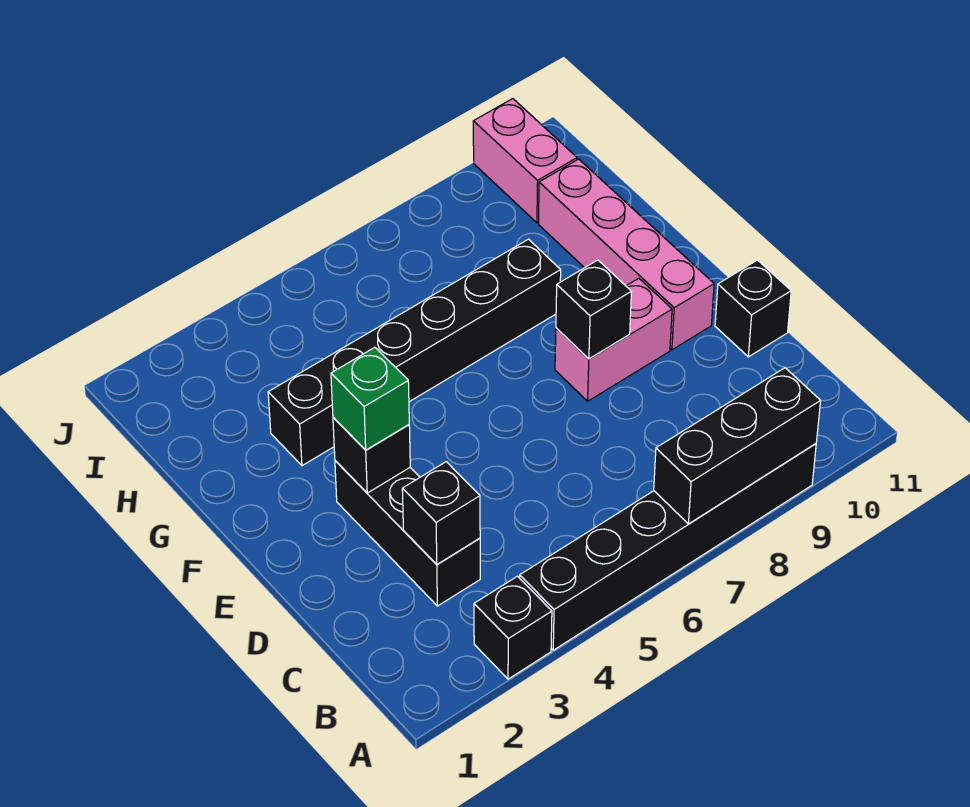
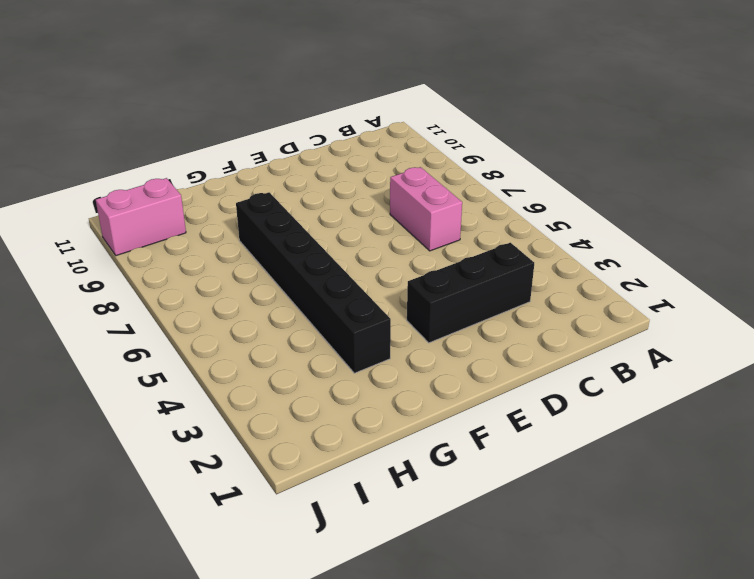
pink brick C6:C7 level 1 -> pink brick E8:E9 level 1
none -> black brick A3 level 1
none -> black brick A4:A9 level 1
none -> black brick D11 level 1

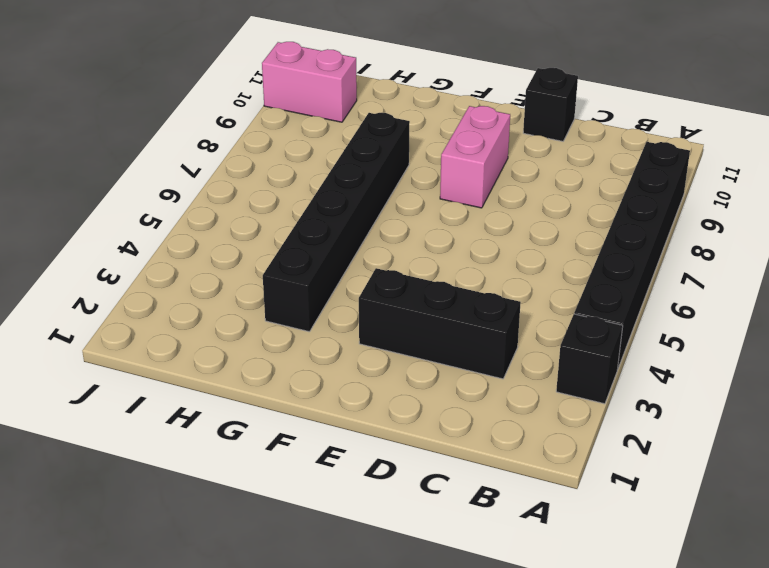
none -> pink brick E10:H10 level 1
none -> black brick A7:A9 level 2
none -> black brick C3 level 2

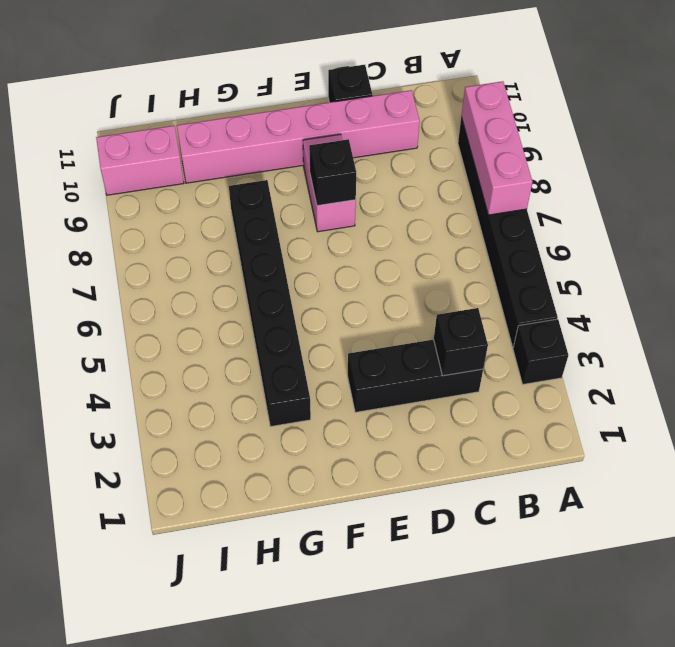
pink brick A7:A9 level 2 -> black brick A7:A9 level 2
pink brick C10:H10 level 1 -> pink brick E10:H10 level 1
none -> black brick E3 level 2
none -> green brick E3 level 3

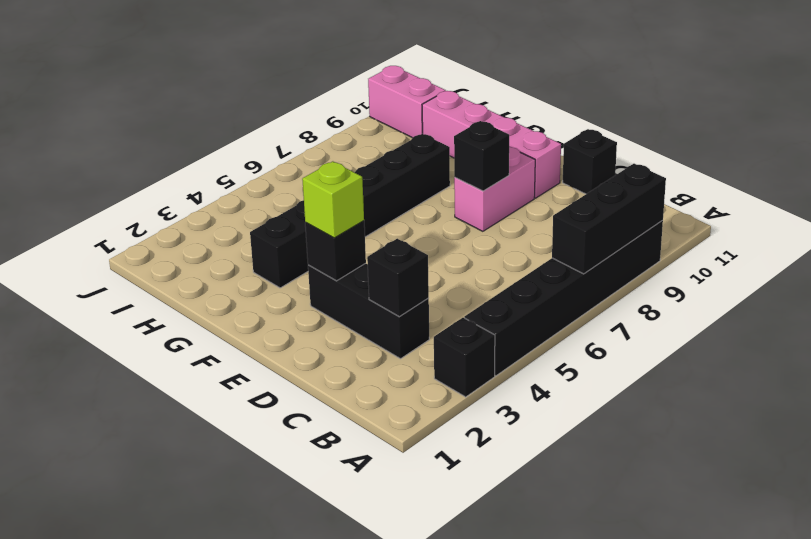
lime brick E3 level 3 -> green brick E3 level 3

